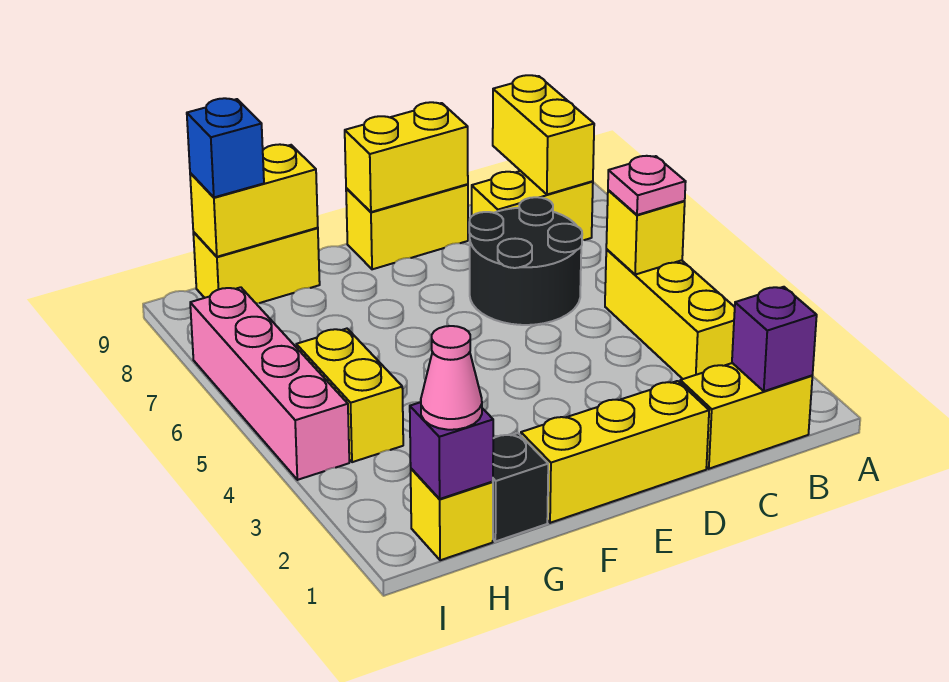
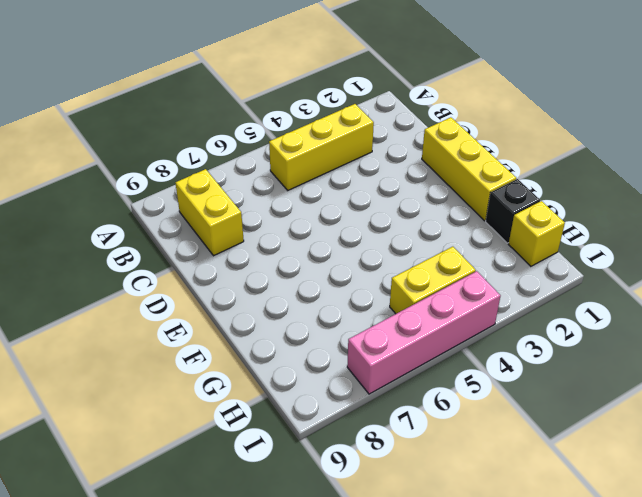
none -> yellow brick B1:C1 level 1
none -> black round brick C6:D7 level 1
none -> yellow brick D9:E9 level 1

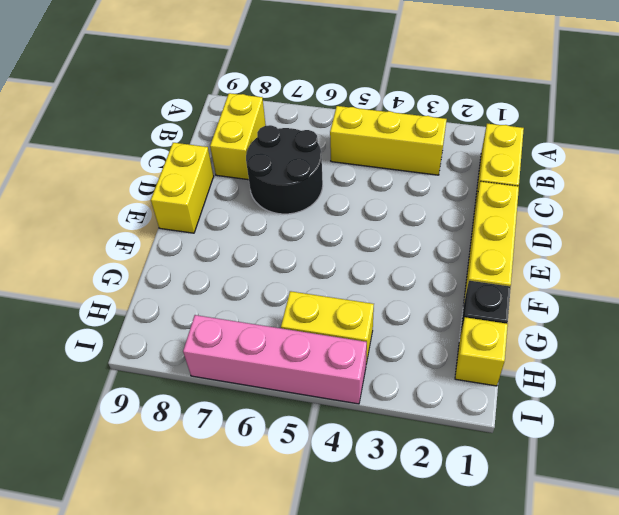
none -> yellow brick G9:H9 level 1
none -> purple brick B1 level 2
none -> yellow brick B5 level 2

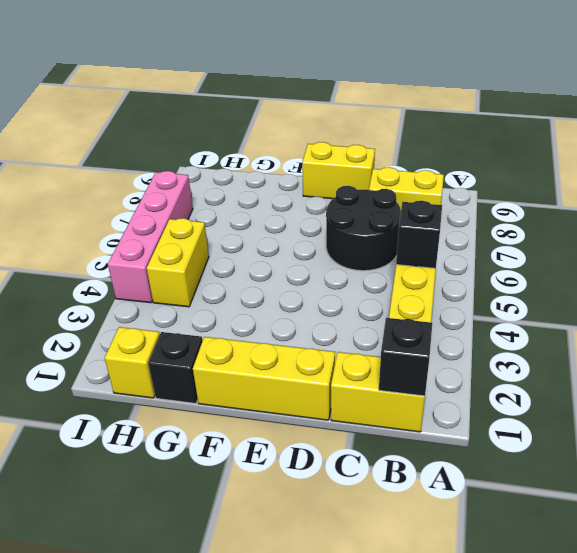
black brick B1 level 2 -> purple brick B1 level 2
black brick B5 level 2 -> yellow brick B5 level 2
none -> yellow brick G9:H9 level 1
none -> yellow brick B8:B9 level 2
none -> yellow brick D9:E9 level 2

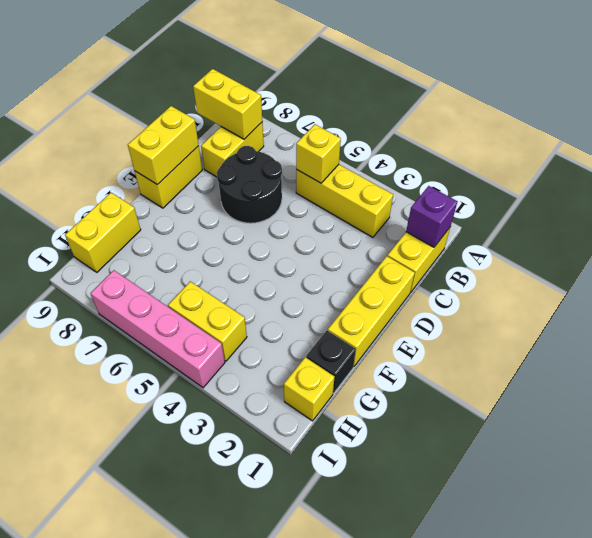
none -> yellow brick G9:H9 level 2
none -> purple brick H1 level 2
none -> pink plate B5 level 3

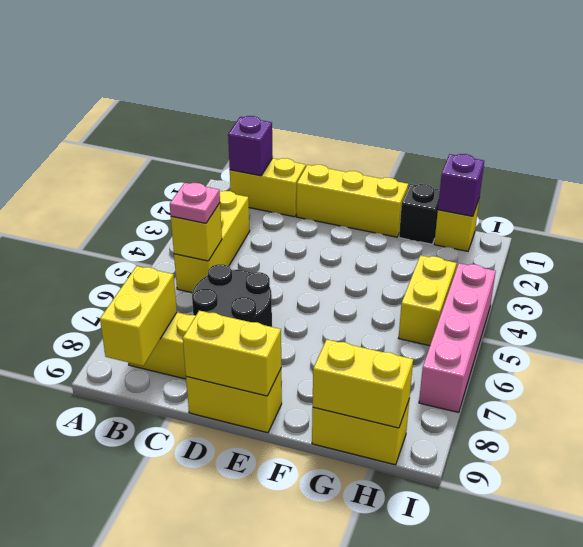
none -> pink cone H1 level 3
none -> blue brick H9 level 3

